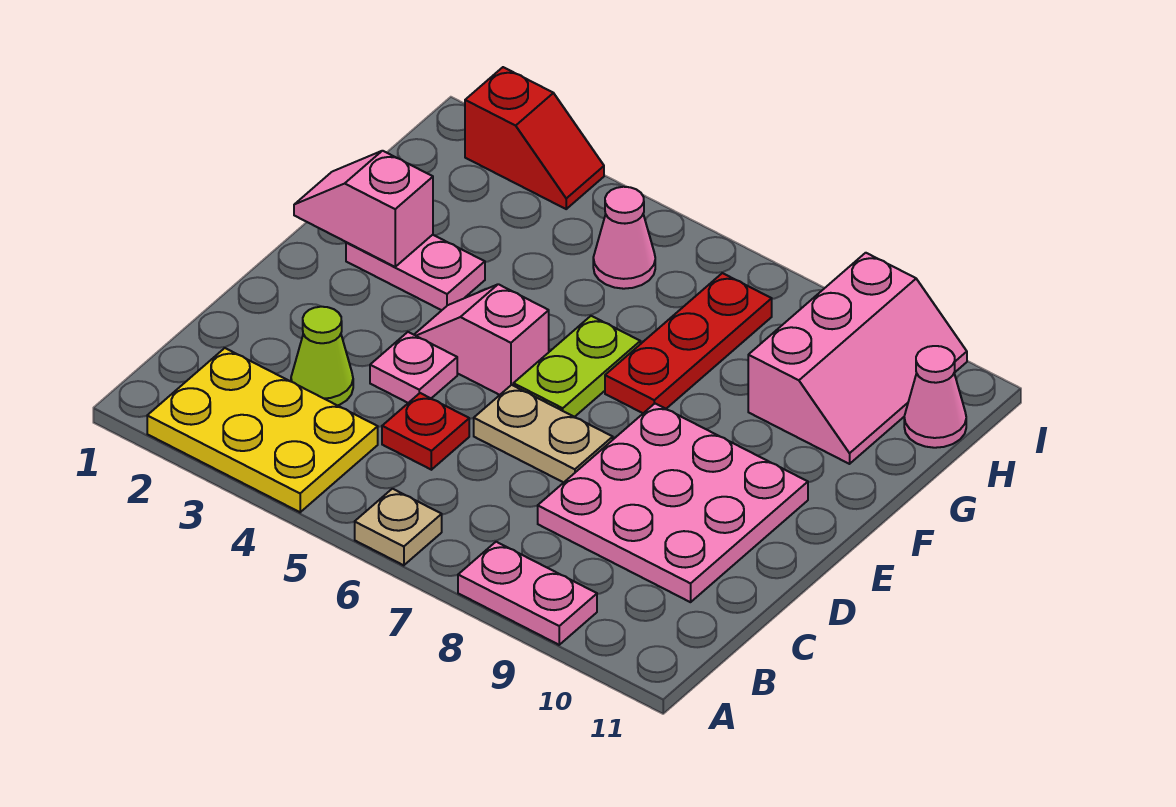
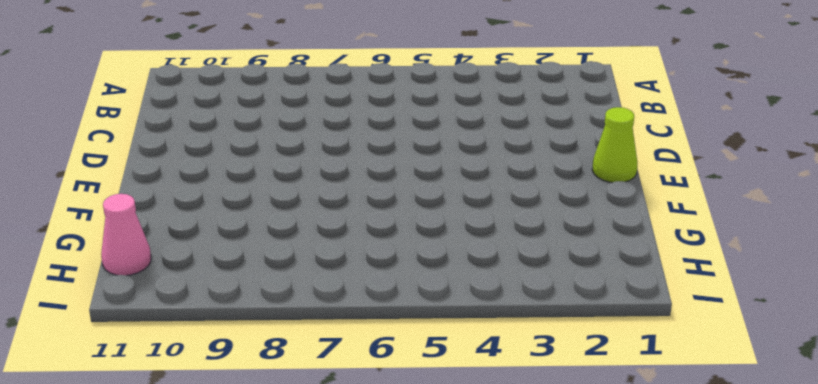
lime cone E1 level 1 -> lime cone C3 level 1
none -> yellow plate A2:B4 level 1
none -> tan plate A6 level 1
none -> pink plate A8:A9 level 1

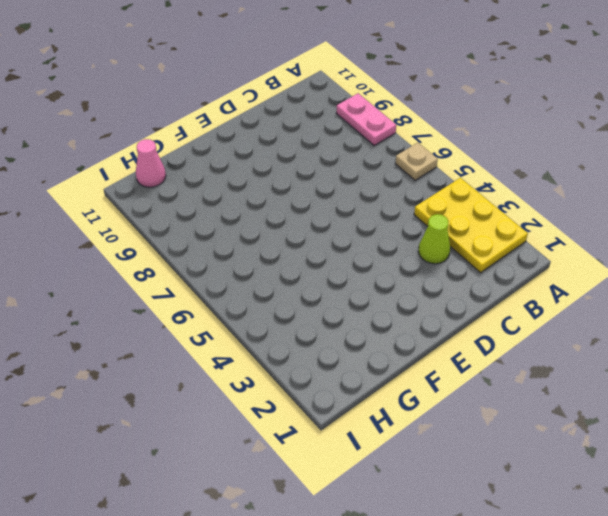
none -> red plate C5 level 1
none -> pink plate C8:E10 level 1
none -> pink plate D4 level 1

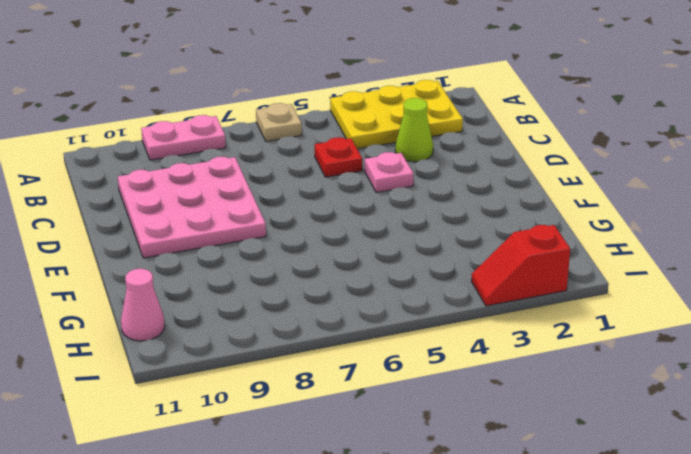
none -> tan plate D6:D7 level 1
none -> pink slope E4:E5 level 1 top 5
none -> lime plate E6:F6 level 1

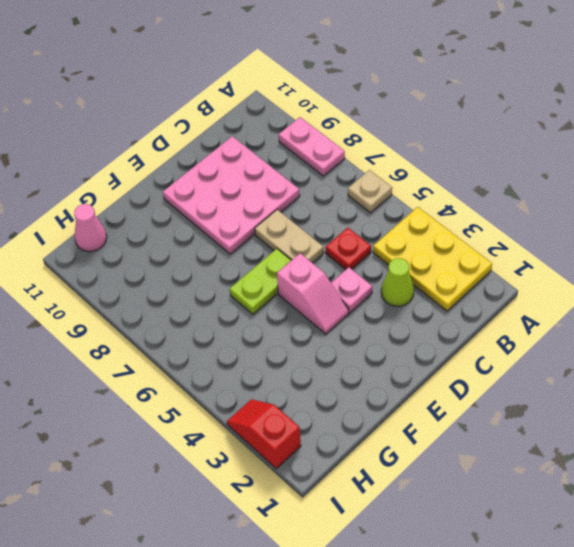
none -> pink plate F2:F3 level 1
none -> red plate F7:H7 level 1
none -> pink slope G9:I10 level 1 top 9

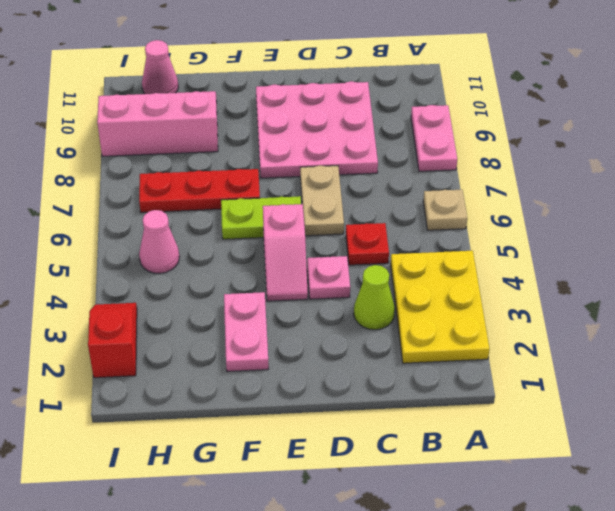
none -> pink slope F1:F2 level 2 top 2

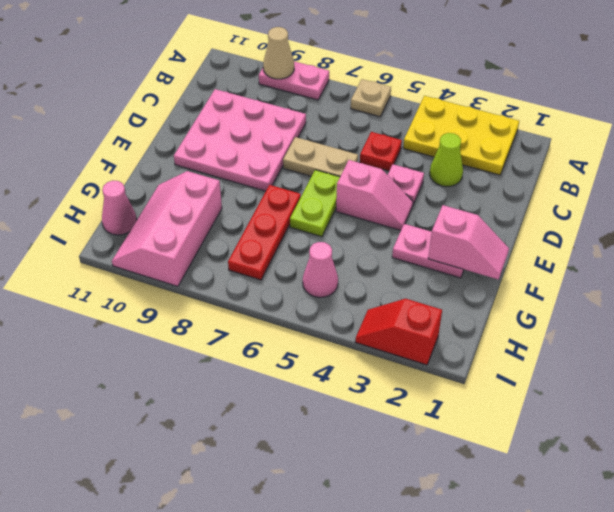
tan cone A9 level 2 -> none

